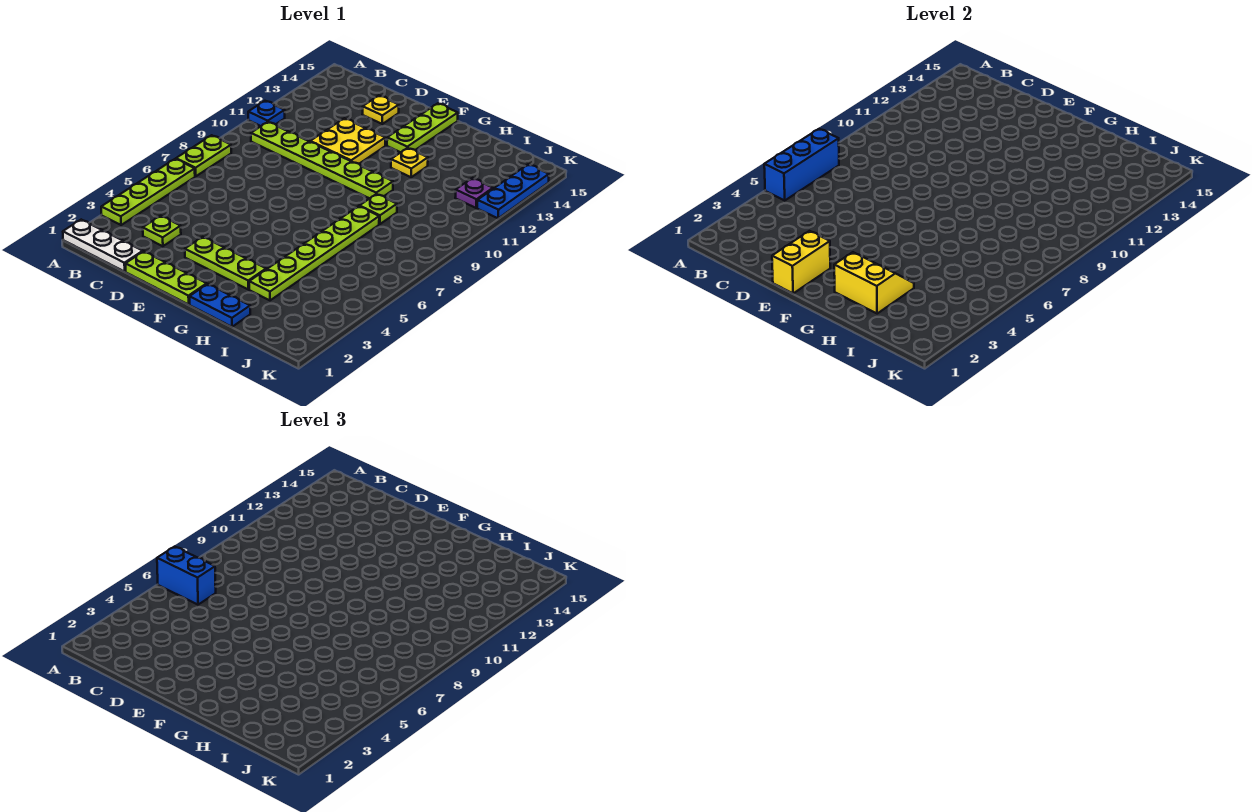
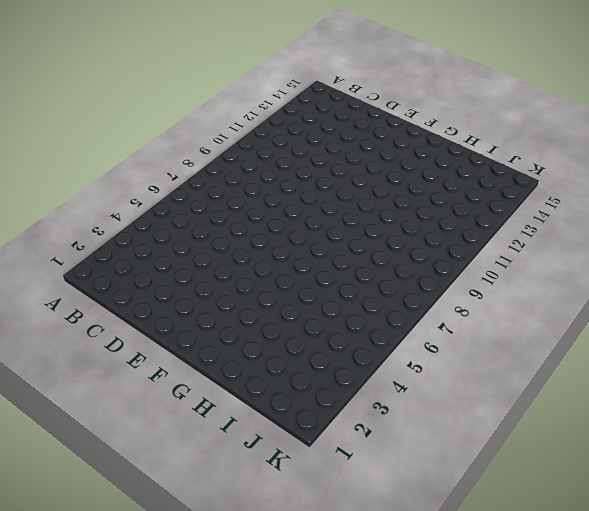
none -> white plate A1:C1 level 1
none -> lime plate A3:A6 level 1
none -> lime plate A7:A8 level 1

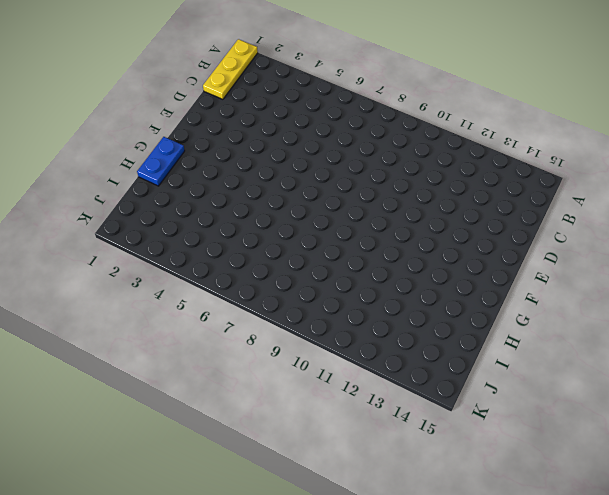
yellow plate A1:C1 level 1 -> white plate A1:C1 level 1
none -> lime plate A3:A6 level 1
none -> lime plate A7:A8 level 1
none -> blue plate A11 level 1

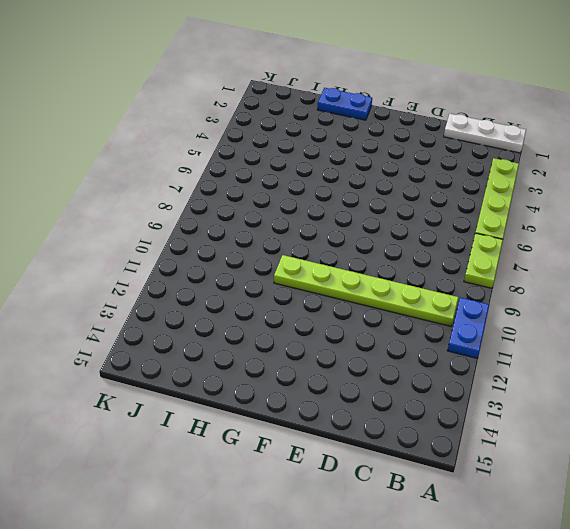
blue plate A10:A11 level 1 -> blue plate A11 level 1
none -> lime plate C3 level 1
none -> lime plate D1:F1 level 1
none -> yellow plate D11:E12 level 1

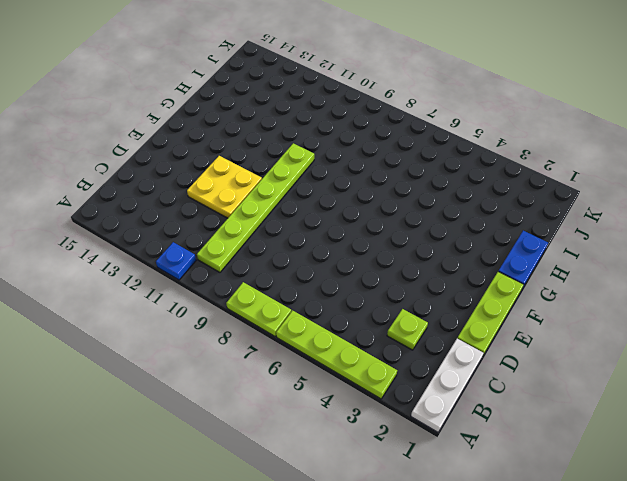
none -> yellow plate D14 level 1
none -> lime plate E3:G3 level 1
none -> lime plate F13:F15 level 1

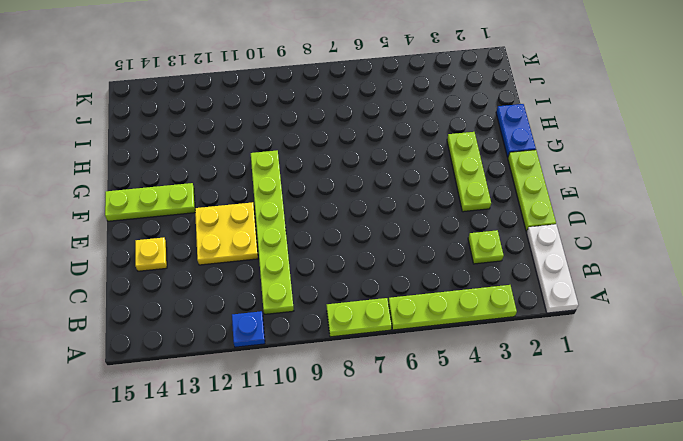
none -> yellow plate G12 level 1
none -> lime plate H3:H8 level 1
none -> lime plate H9 level 1

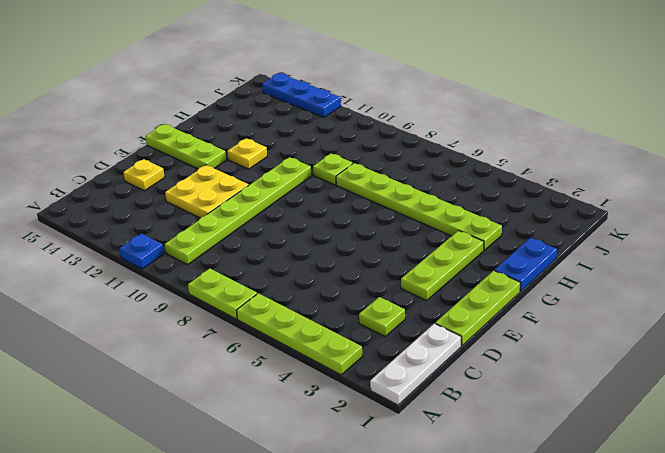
none -> purple plate J12 level 1
none -> blue brick A5:A7 level 2
none -> yellow brick E1:E2 level 2

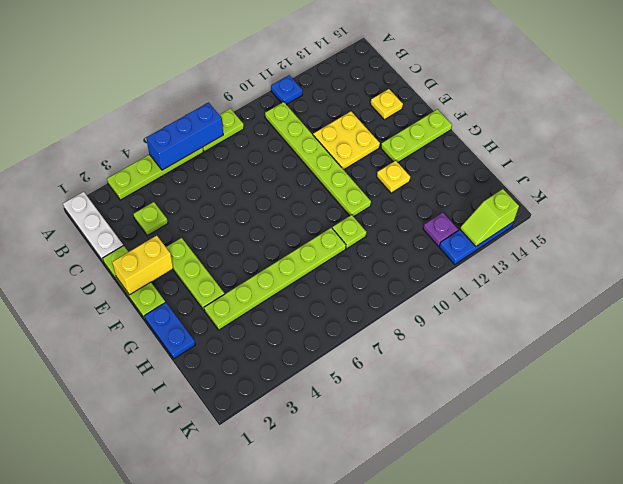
lime slope K13:K14 level 2 top 14 -> none
none -> yellow slope G2:H3 level 2 top 2
none -> blue brick A6:B6 level 3

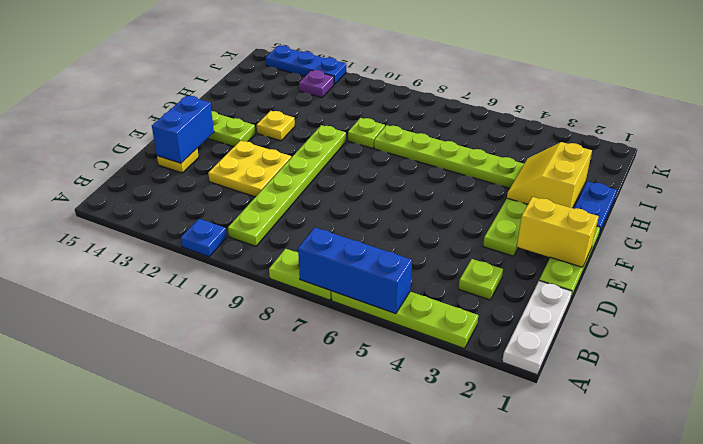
blue brick D14:E14 level 2 -> blue brick A6:B6 level 3

